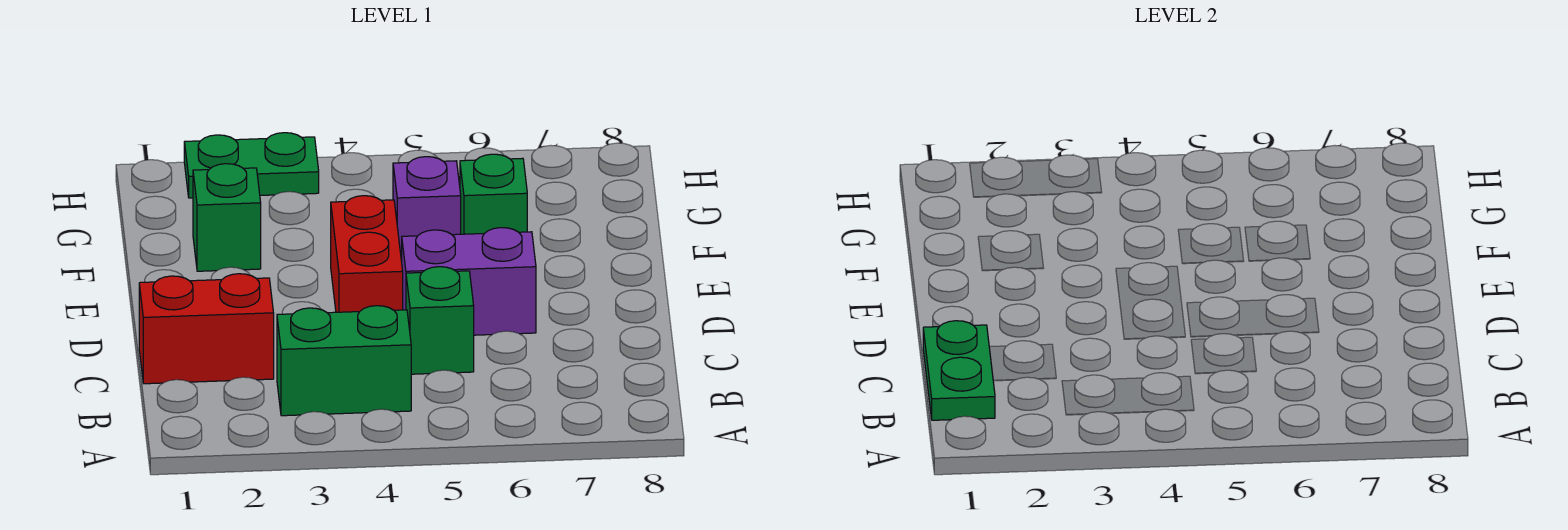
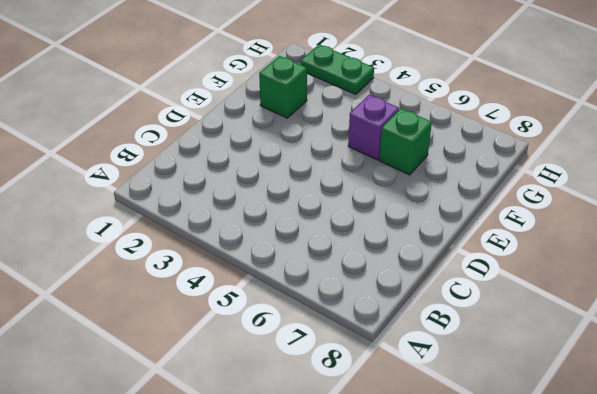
none -> green brick B3:B4 level 1
none -> red brick C1:C2 level 1

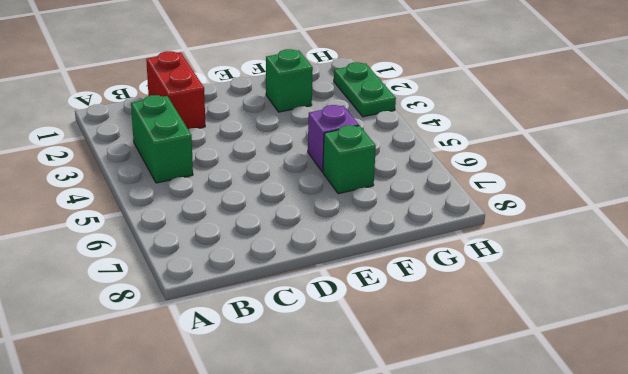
none -> green brick C5 level 1
none -> red brick D4:E4 level 1

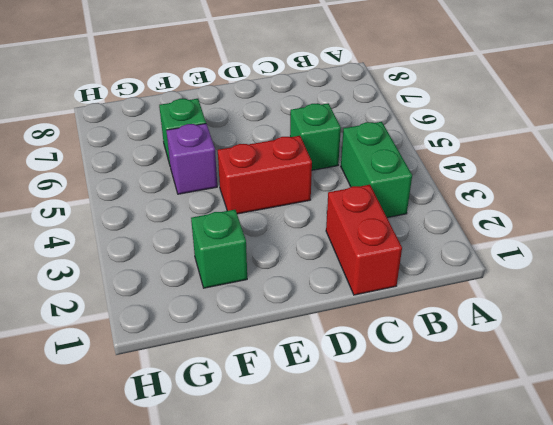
none -> purple brick D5:D6 level 1
none -> green plate H2:H3 level 1

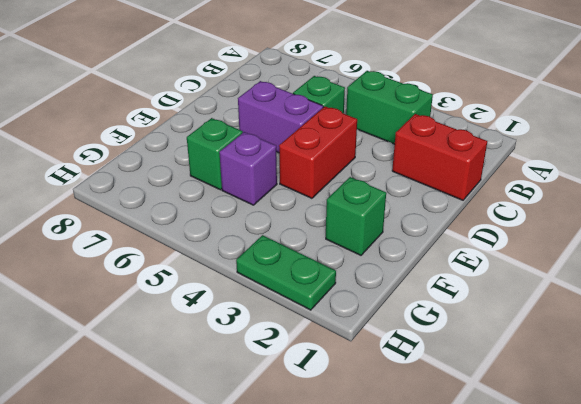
none -> green plate B1:C1 level 2

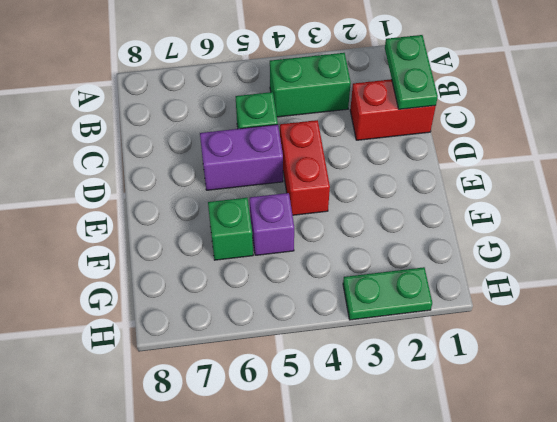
none -> green brick F2 level 1

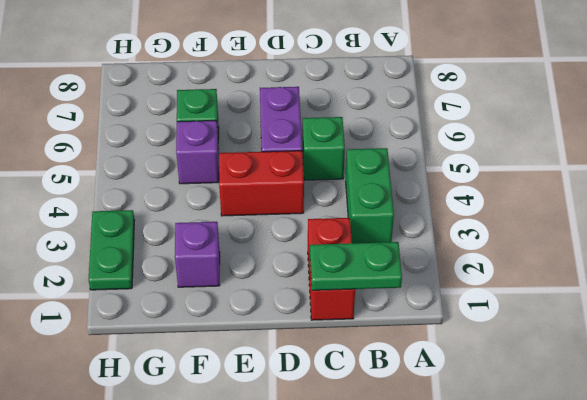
purple brick F2 level 1 -> green brick F2 level 1

